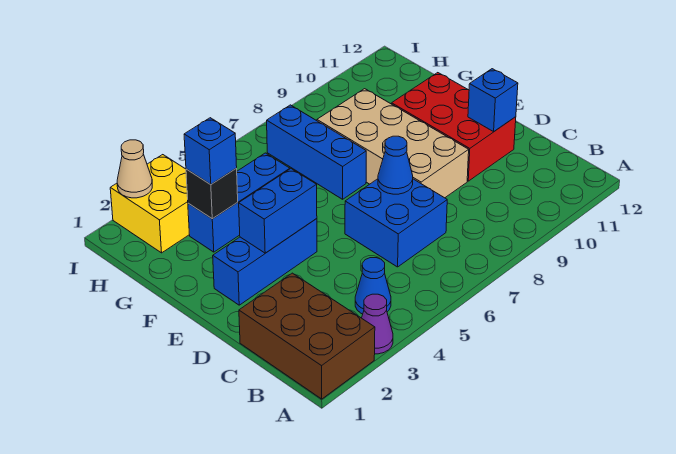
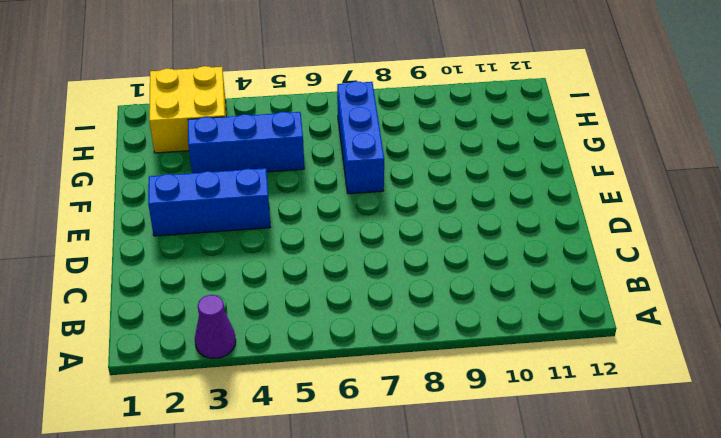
none -> brown brick A1:C2 level 1
none -> blue cone B4 level 1
none -> blue brick C6:D7 level 1

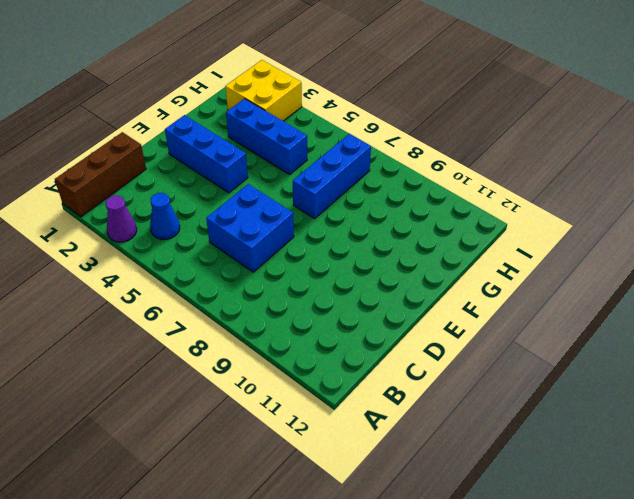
brown brick A1:C1 level 1 -> brown brick A1:C2 level 1
none -> tan brick D8:G9 level 1
none -> red brick D10:F11 level 1
none -> blue cone D7 level 2

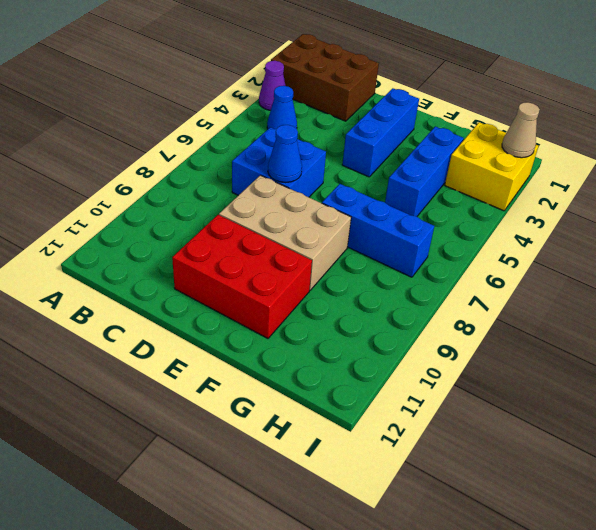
tan brick D8:F9 level 1 -> tan brick D8:G9 level 1
none -> blue brick D11 level 2
none -> blue brick E3:E4 level 2
none -> black brick G3 level 2

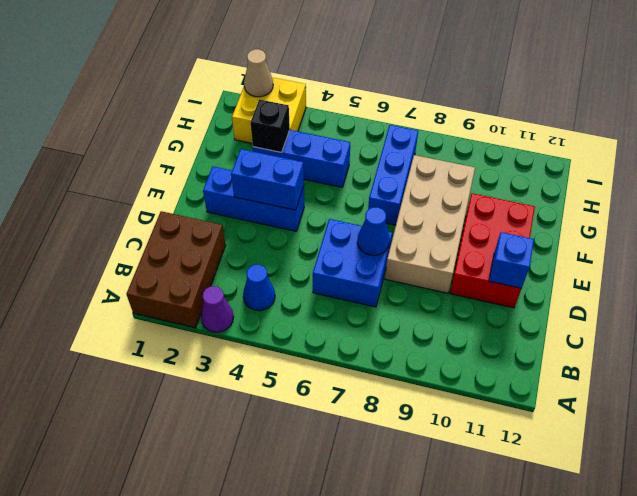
none -> blue brick G3 level 3

